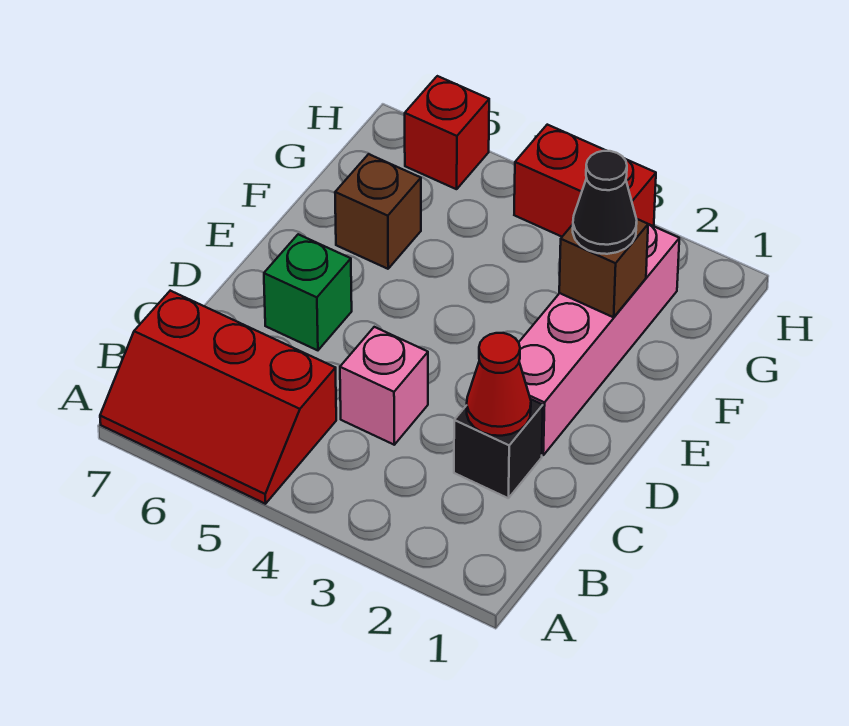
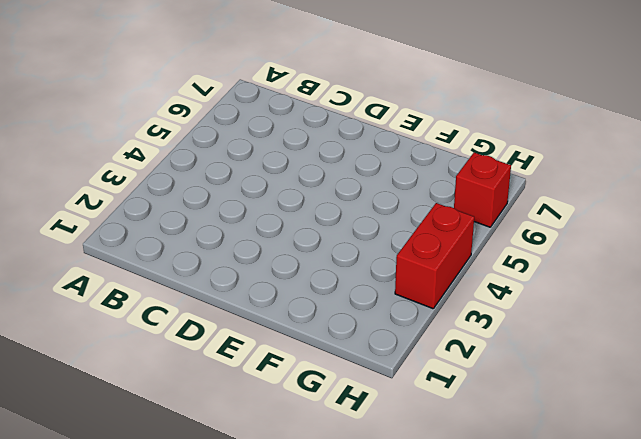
none -> red slope A5:B7 level 1 top B
none -> black brick C2 level 1

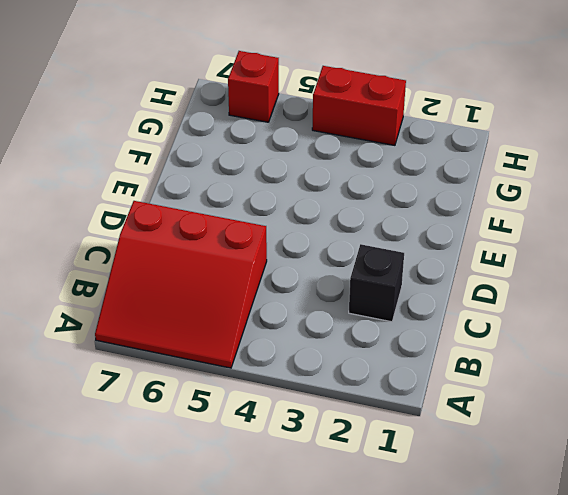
red slope A5:C7 level 1 top C -> red slope A5:B7 level 1 top B
none -> pink brick C4 level 1
none -> pink brick D2:G2 level 1

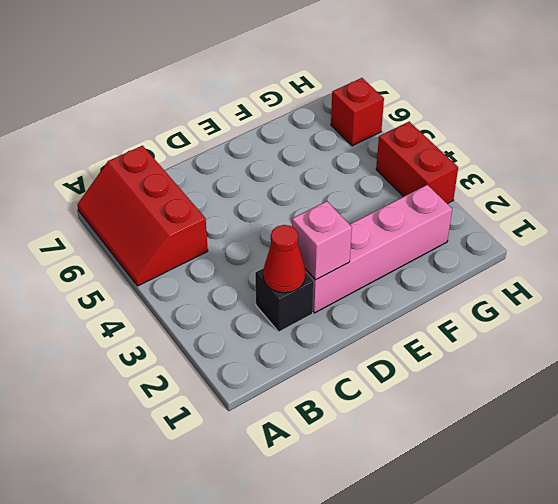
pink brick D2 level 2 -> pink brick C4 level 1
none -> green brick D6 level 1
none -> brown brick F6 level 1

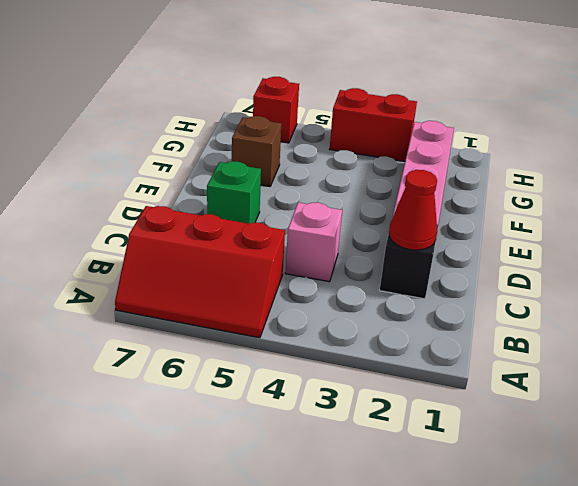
none -> brown brick F2 level 2
none -> black cone F2 level 3

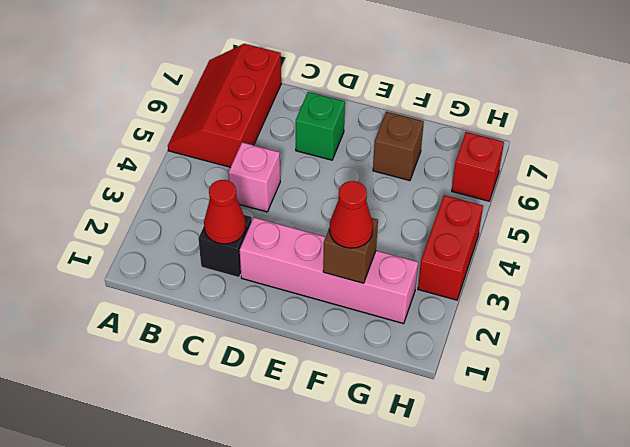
red cone F2 level 3 -> black cone F2 level 3

